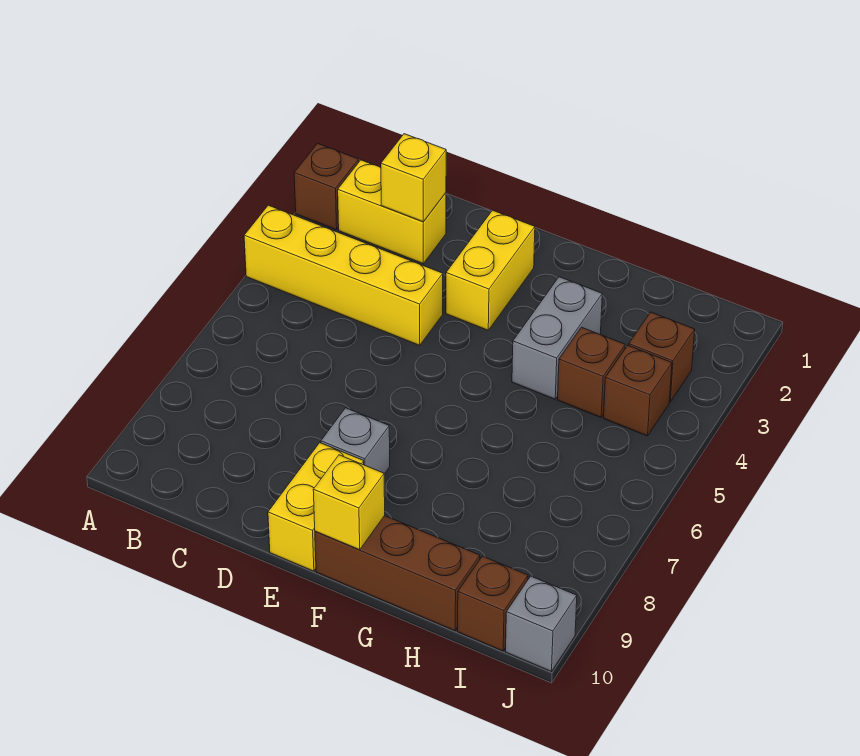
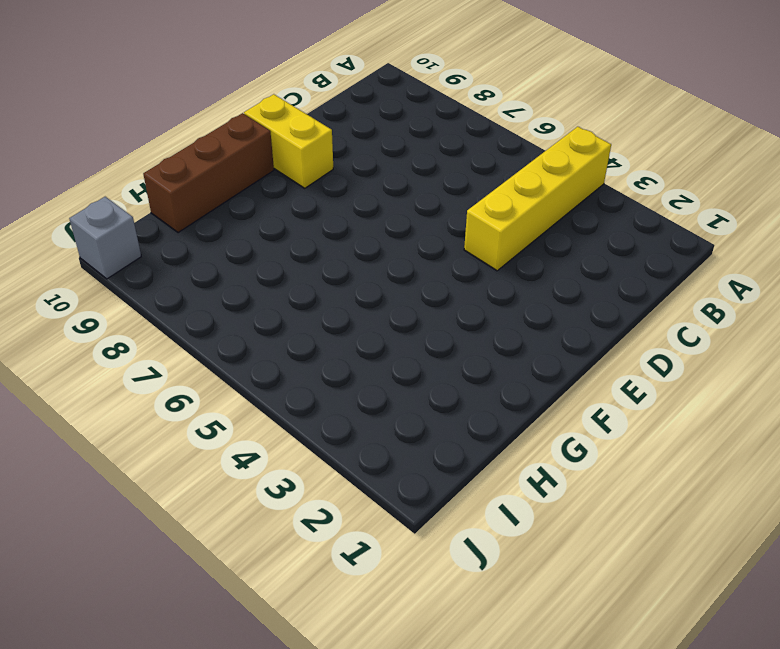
none -> brown brick A2 level 1
none -> yellow brick B2:C2 level 1
none -> yellow brick E2:E3 level 1

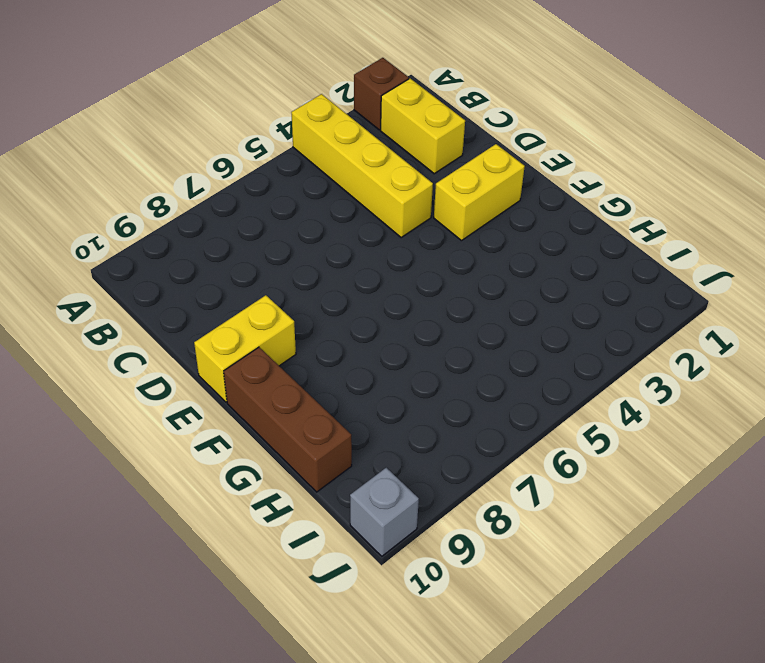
none -> grey brick E8 level 1
none -> grey brick G3:G4 level 1
none -> brown brick H4 level 1

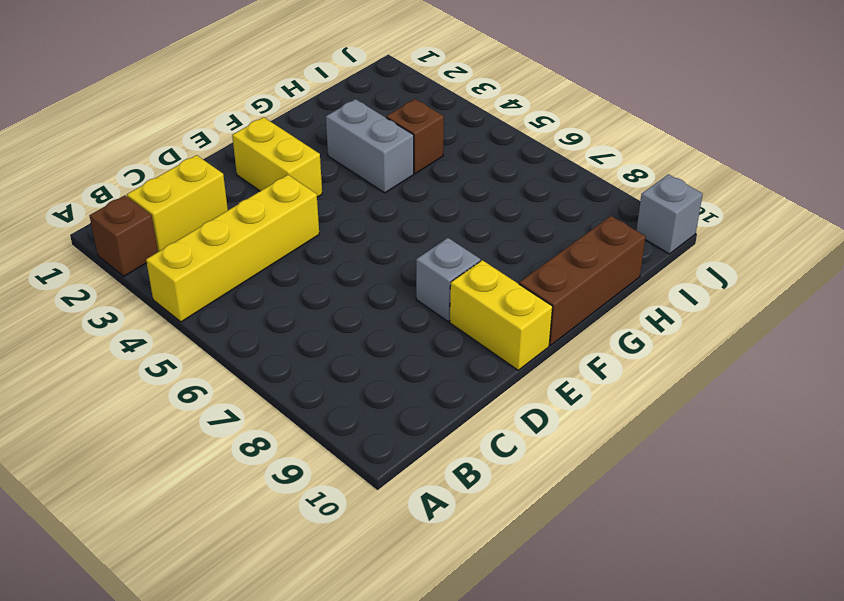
none -> brown brick I3 level 1
none -> brown brick I4 level 1
none -> brown brick I10 level 1

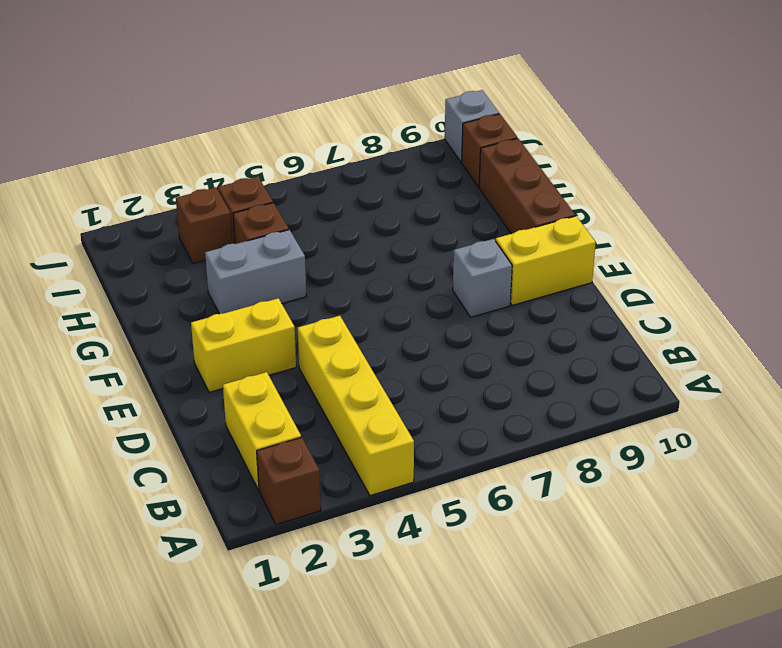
none -> yellow brick C2 level 2
none -> yellow brick F10 level 2

